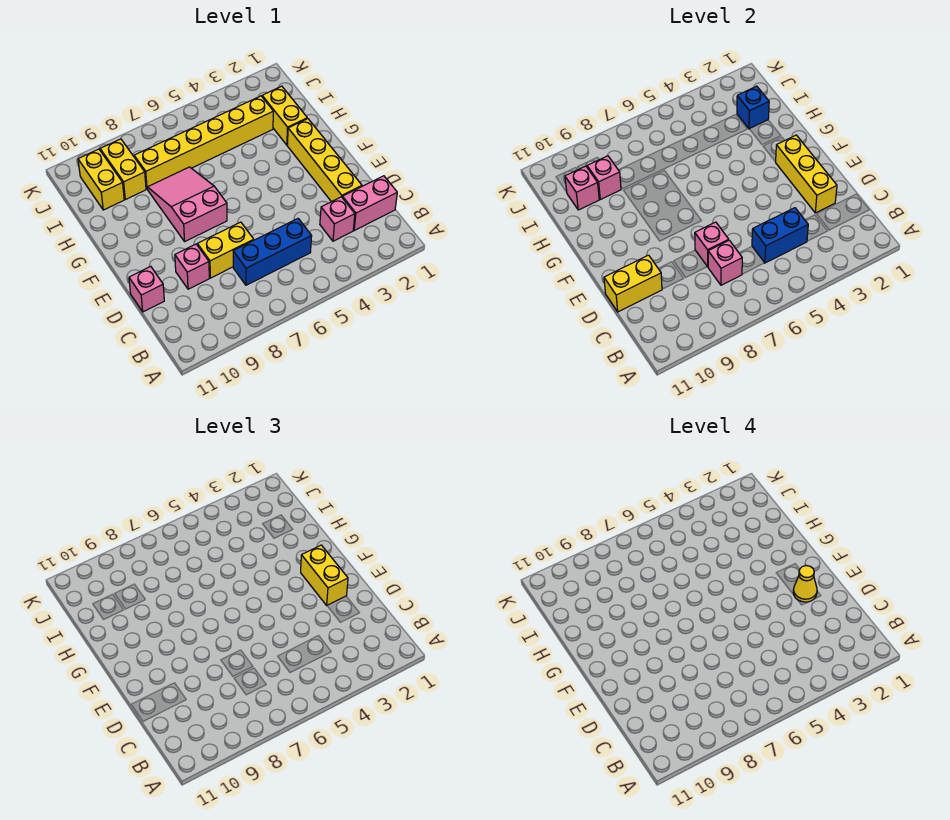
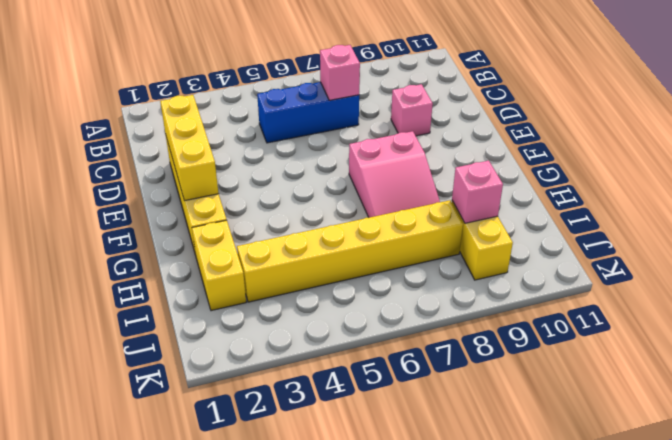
none -> pink brick C1:C2 level 1
none -> pink brick C3 level 1
none -> yellow brick D7:D8 level 1

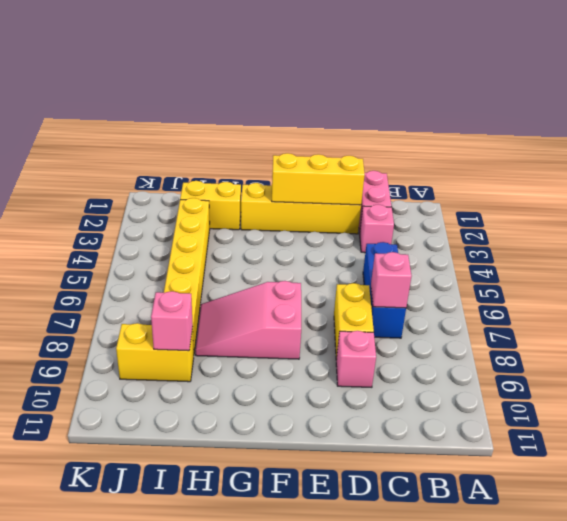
none -> pink brick D11 level 1
none -> yellow brick I10:J10 level 1
none -> blue brick C4:C5 level 2

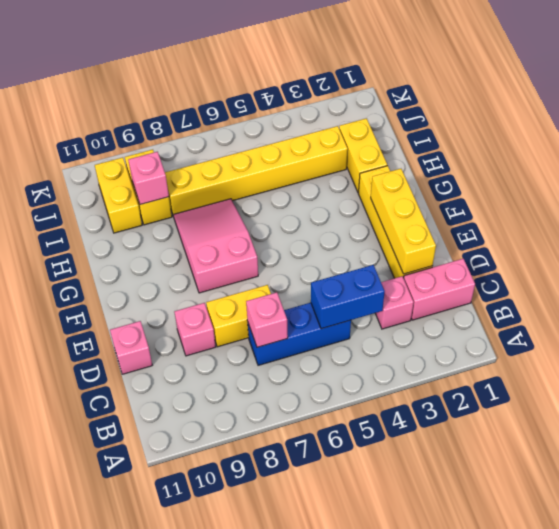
none -> pink brick D7 level 2
none -> yellow brick D10:D11 level 2
none -> blue brick I2 level 2

